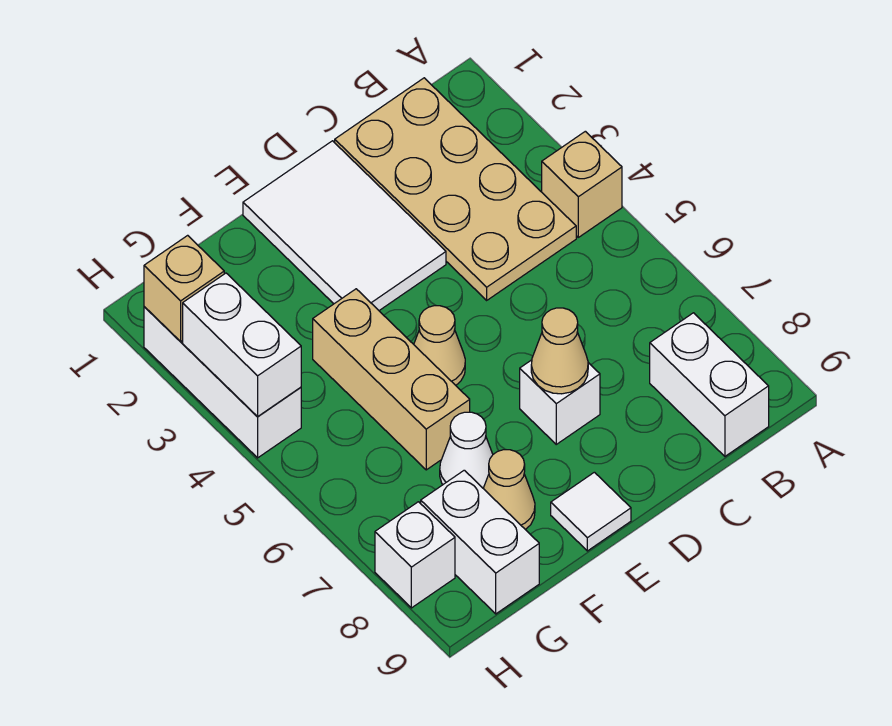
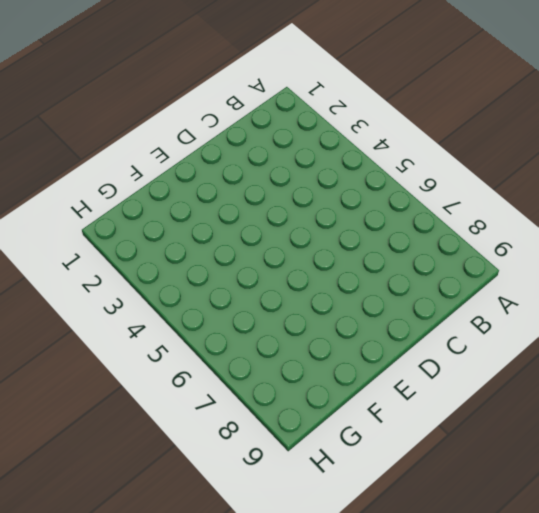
none -> tan brick A4 level 1
none -> tan plate B1:C4 level 1
none -> white brick B8:B9 level 1

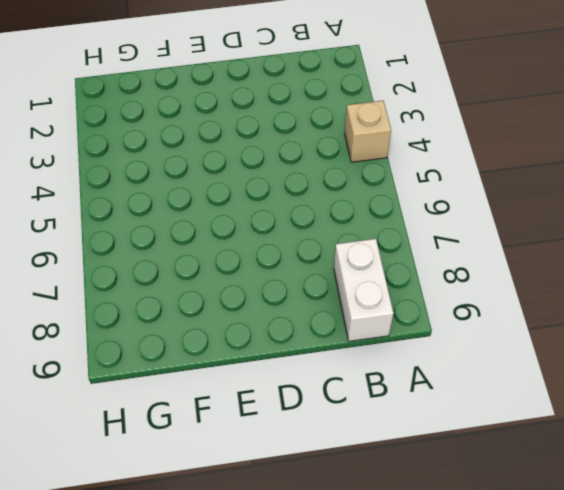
none -> tan plate B1:C4 level 1
none -> white tile D1:E3 level 1
none -> white brick D7 level 1

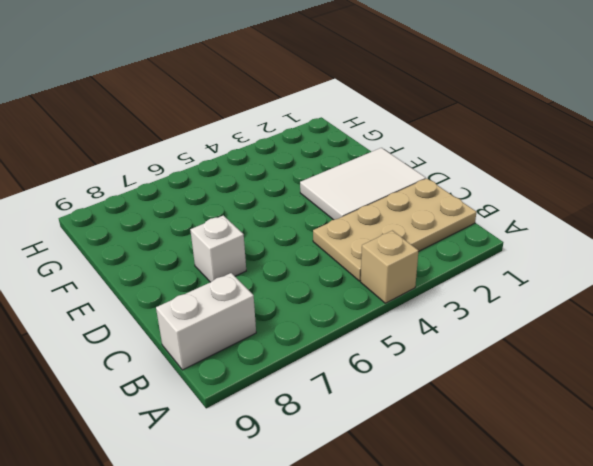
none -> tan cone E5 level 1
none -> white tile E9 level 1
none -> tan brick F4:F6 level 1

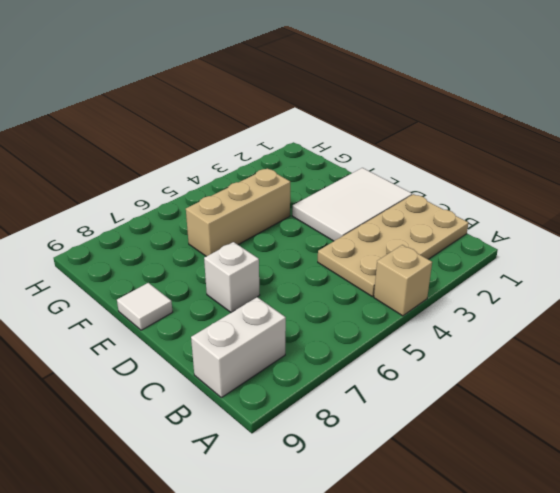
none -> tan cone E5 level 1
none -> white cone F7 level 1
none -> tan cone F8 level 1

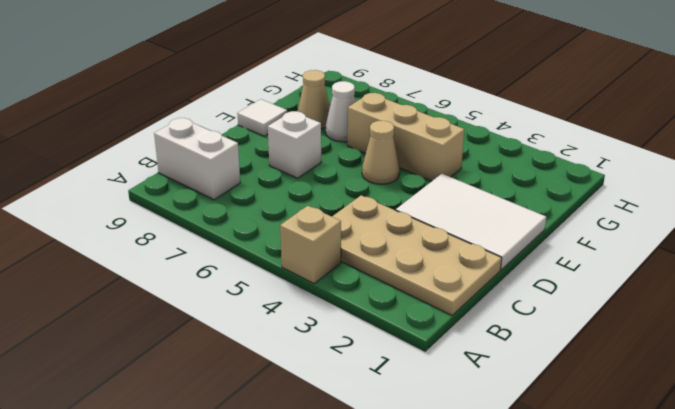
none -> white brick G8:G9 level 1
none -> white brick H2:H4 level 1
none -> white brick H8 level 1

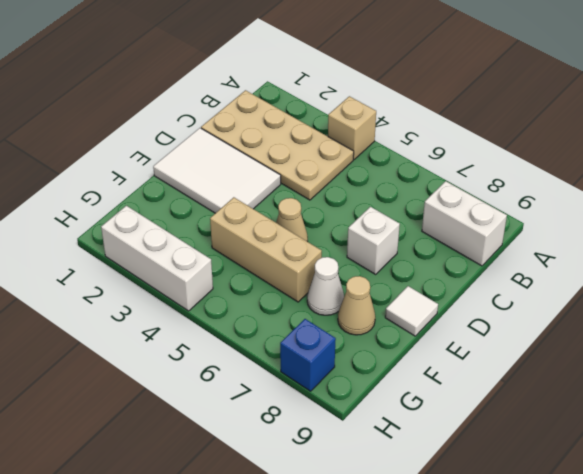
blue brick H8 level 1 -> white brick H8 level 1
none -> white brick G8:G9 level 1
none -> tan cone D7 level 2
none -> tan brick H2 level 2

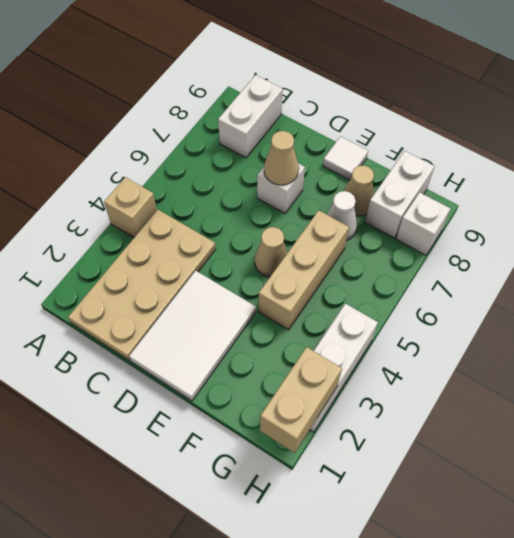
tan brick H1:H2 level 2 -> tan brick H2 level 2
none -> white brick H3:H4 level 2

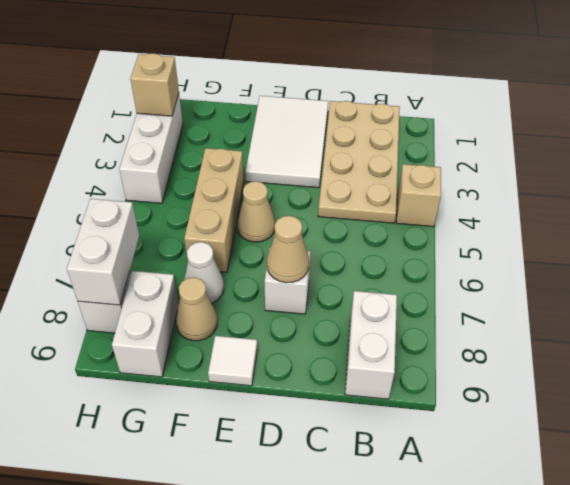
white brick H7:H8 level 2 -> white brick H3:H4 level 2

